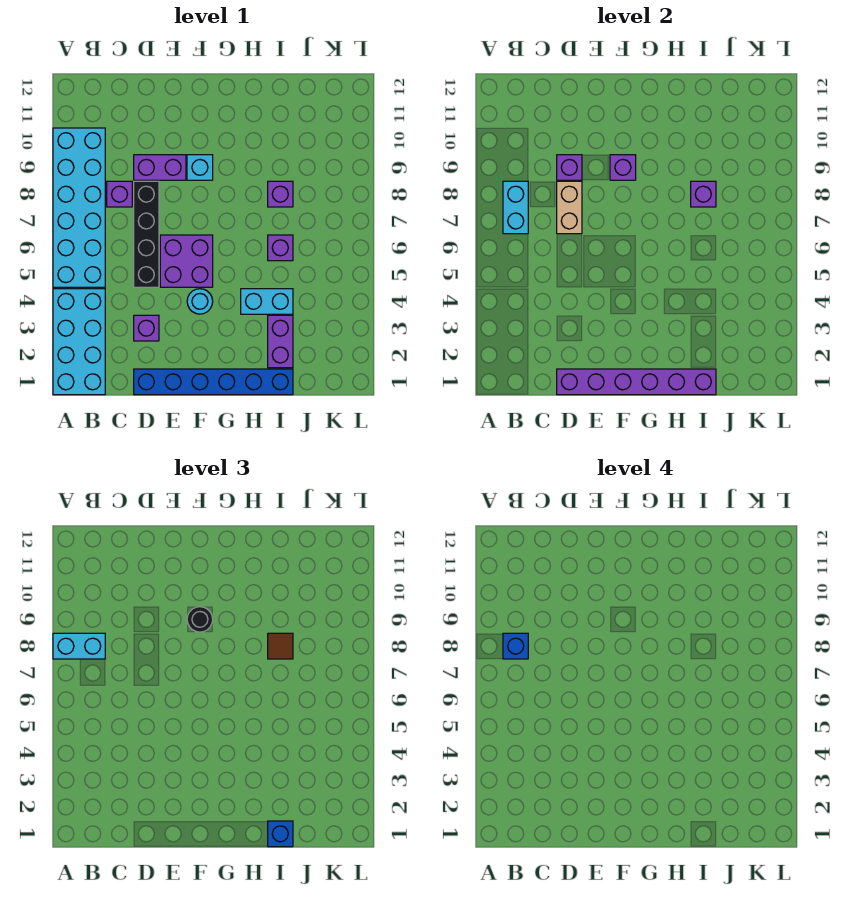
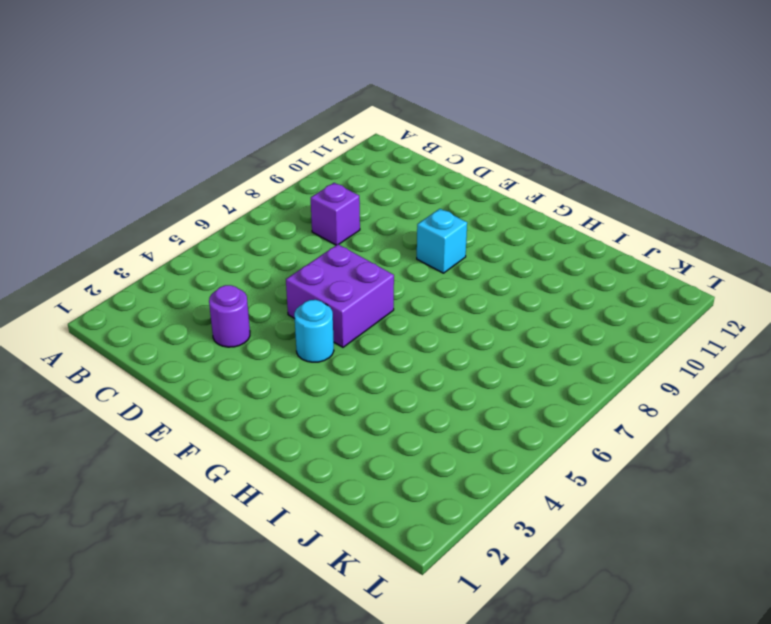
purple round brick D3 level 1 -> purple brick D3 level 1
none -> cyan brick A1:B4 level 1
none -> cyan brick A5:B10 level 1
none -> blue brick D1:I1 level 1

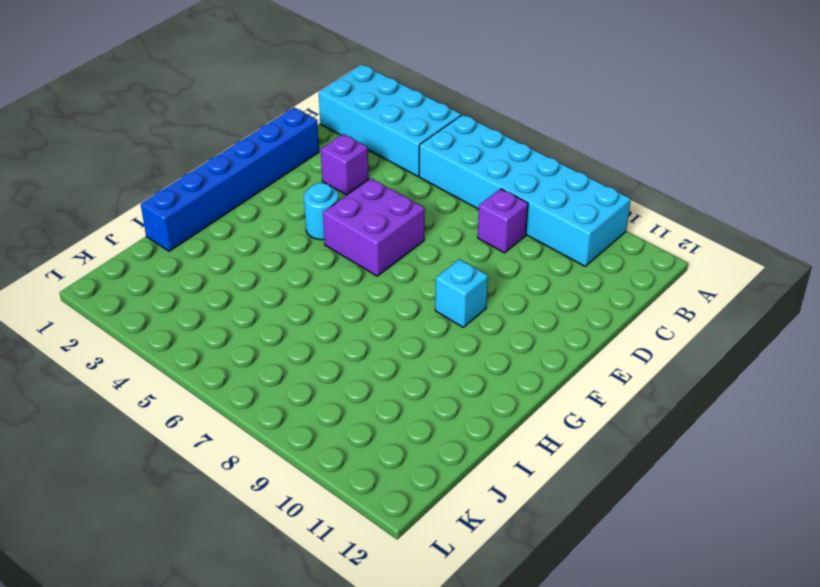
none -> black brick D5:D8 level 1
none -> purple brick D9:E9 level 1
none -> cyan brick H4:I4 level 1

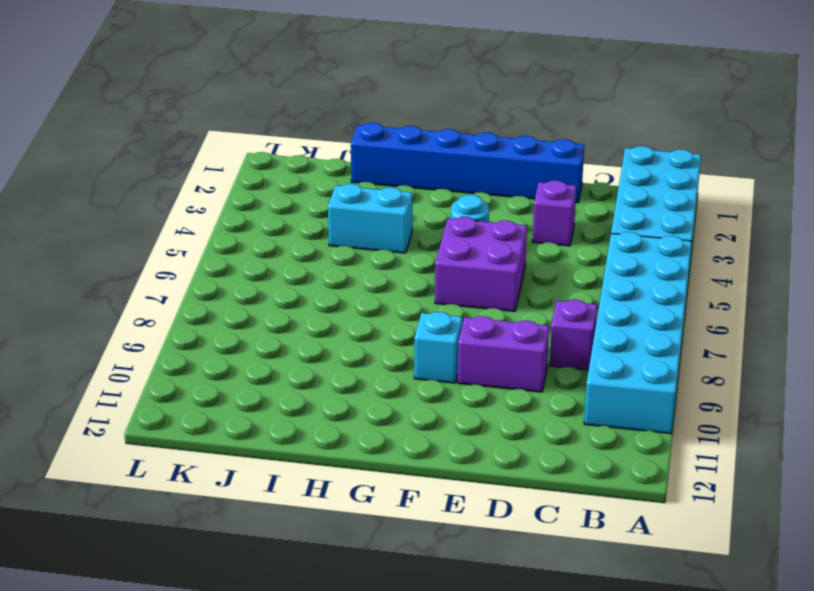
none -> black brick D5:D8 level 1
none -> purple brick I2:I3 level 1
none -> purple brick I6 level 1

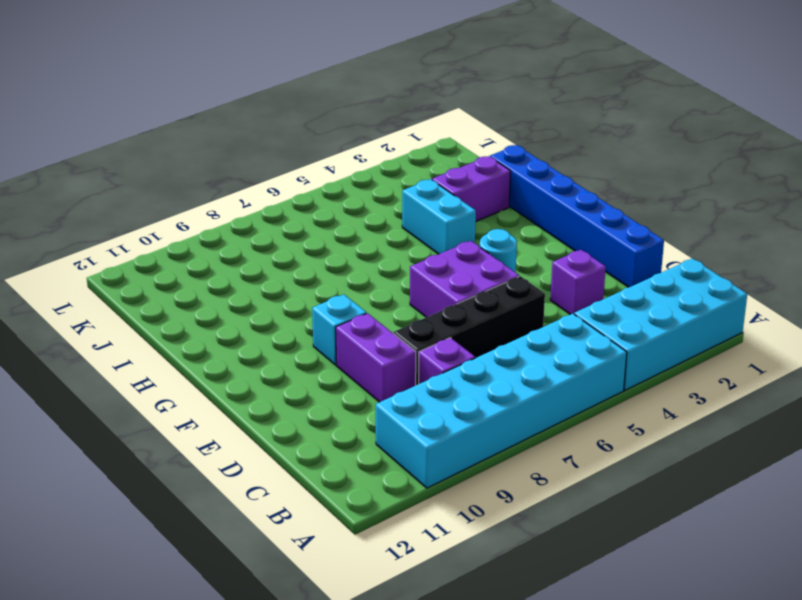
none -> purple brick I6 level 1
none -> purple brick I8 level 1
none -> cyan brick B7:B8 level 2

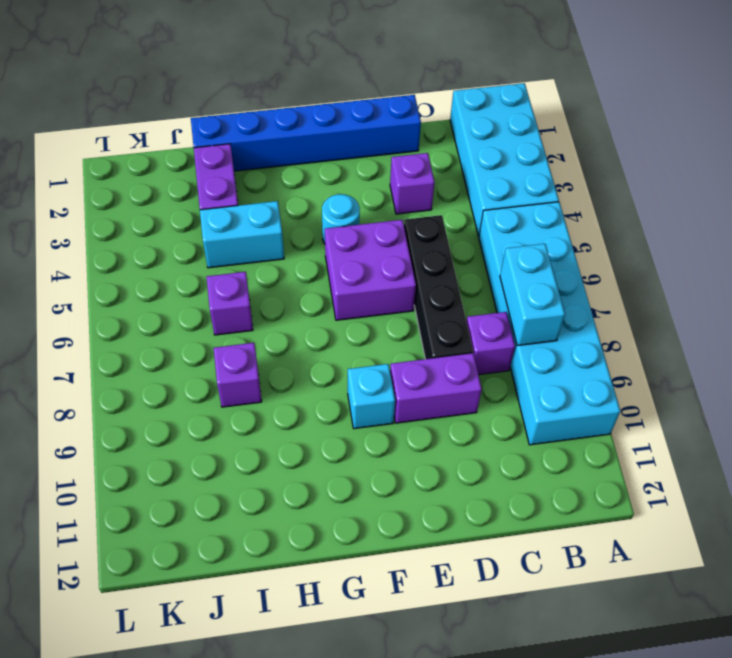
none -> purple brick D1:I1 level 2
none -> tan brick D7:D8 level 2
none -> purple brick D9 level 2

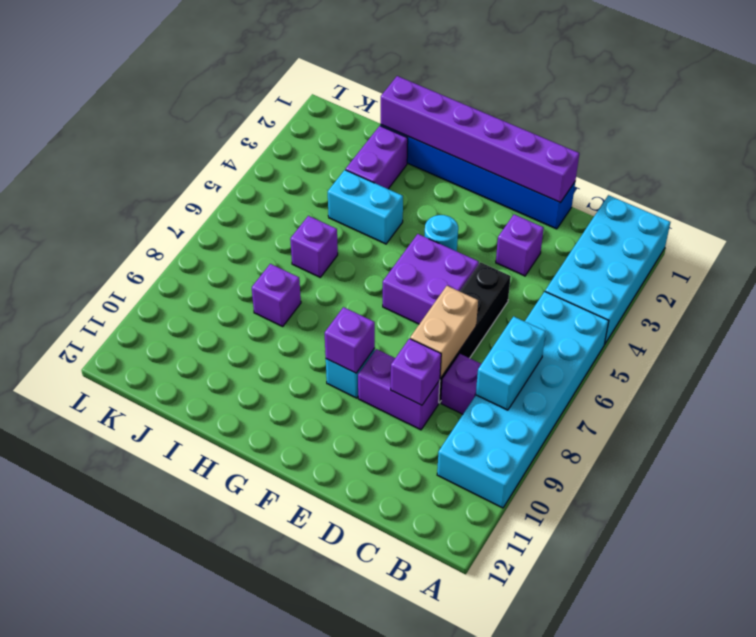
none -> purple brick I8 level 2
none -> cyan brick A8:B8 level 3
none -> black round brick F9 level 3

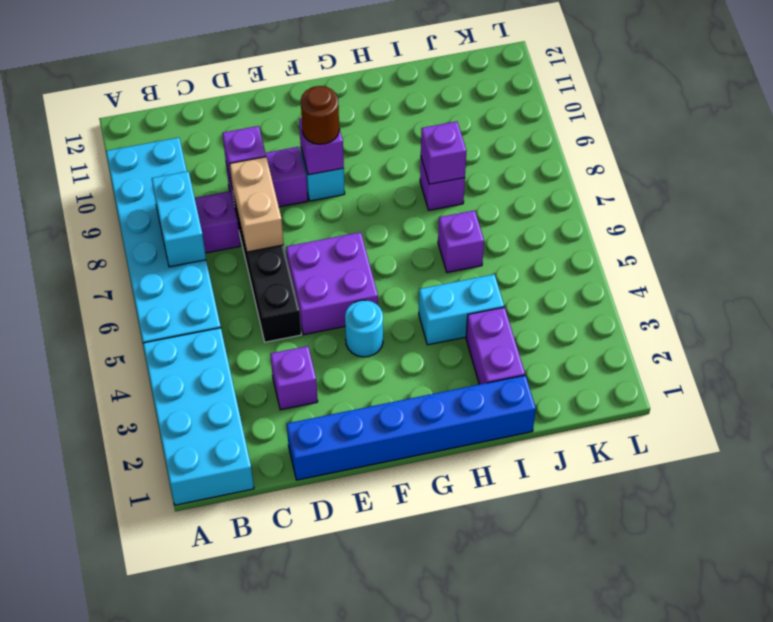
brown round brick F9 level 3 -> black round brick F9 level 3
none -> purple brick D1:I1 level 2
none -> cyan brick A8:B8 level 3
none -> blue brick I1 level 3

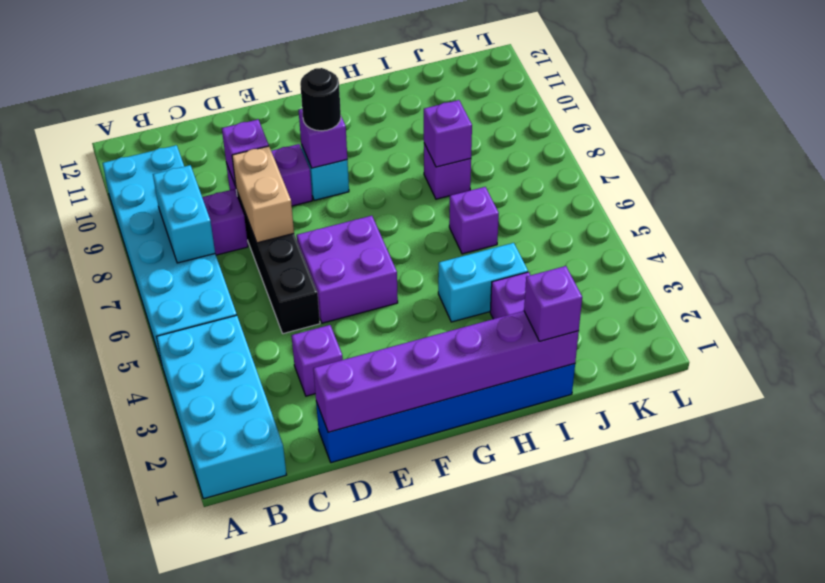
purple brick I1 level 3 -> blue brick I1 level 3
none -> cyan round brick F4 level 1
none -> cyan brick A8:B8 level 3
none -> brown tile I8 level 3

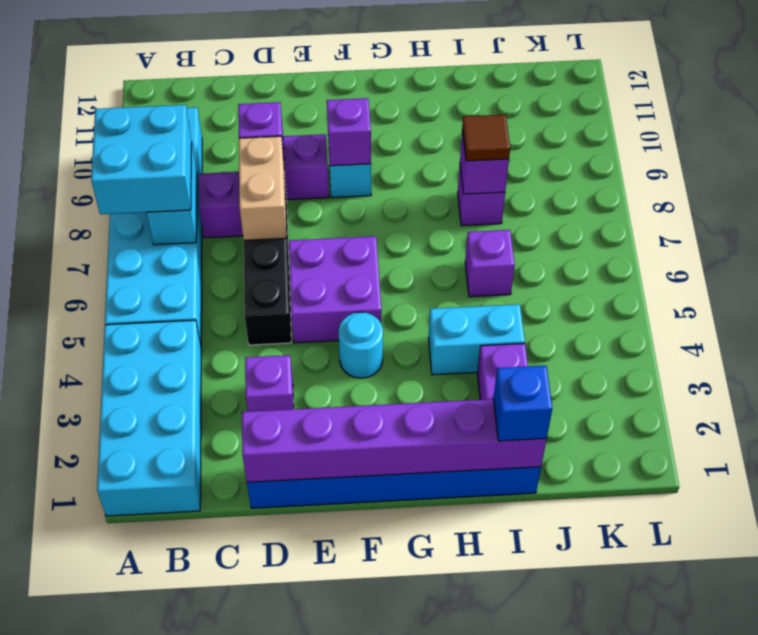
cyan brick A7:B8 level 3 -> cyan brick A8:B8 level 3
none -> black round brick F9 level 3
none -> blue brick B8 level 4

